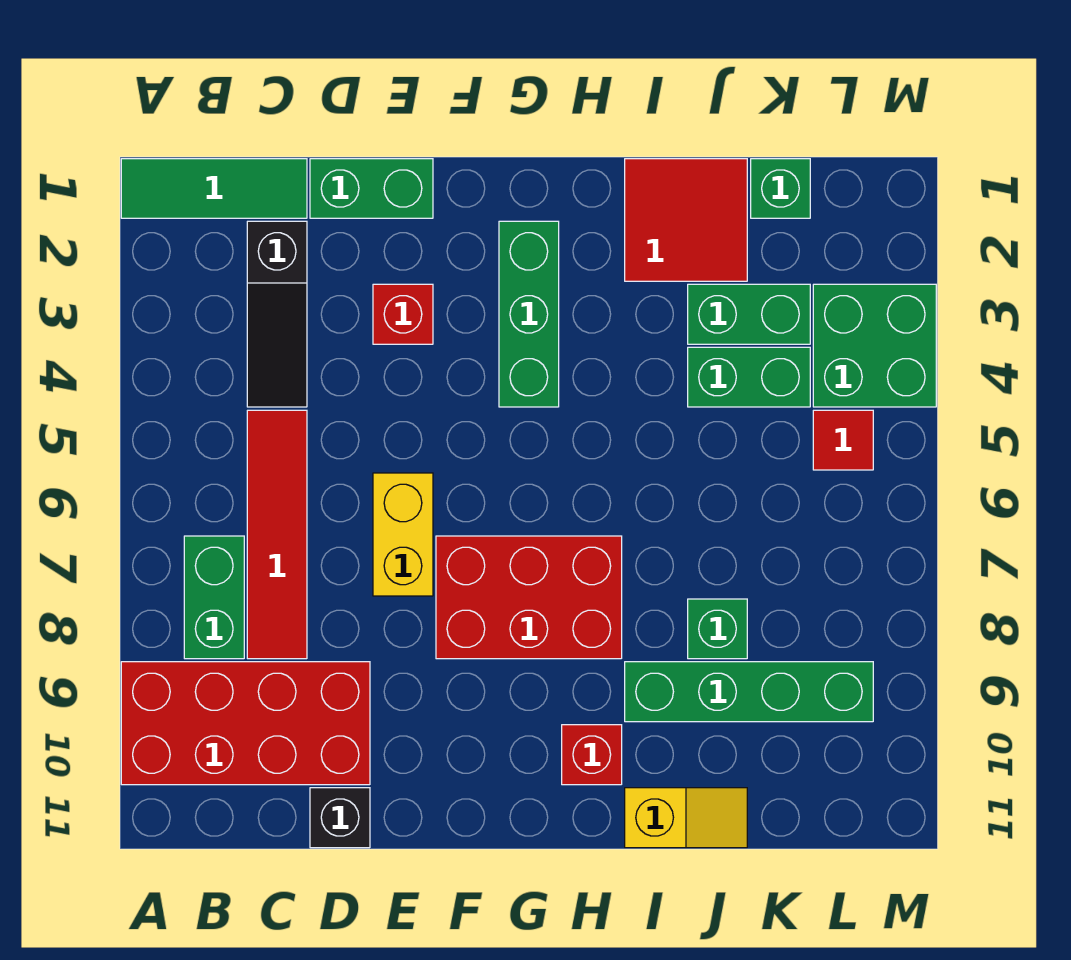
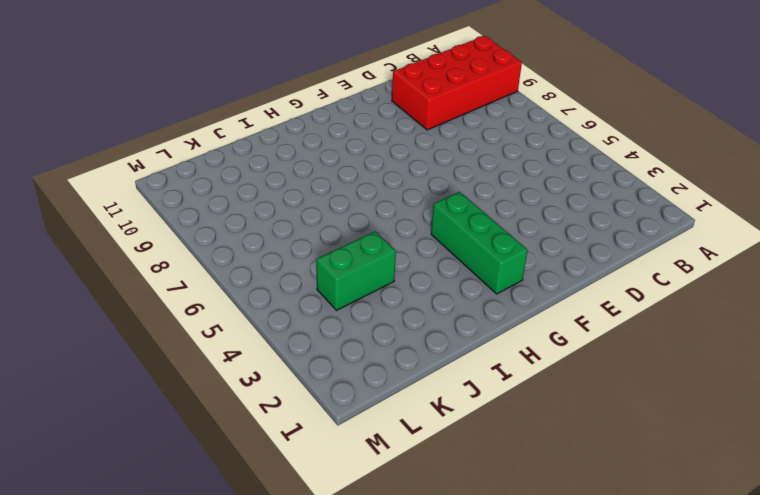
none -> green tile A1:C1 level 1
none -> green brick B7:B8 level 1
none -> black slope C2:C4 level 1 top 2

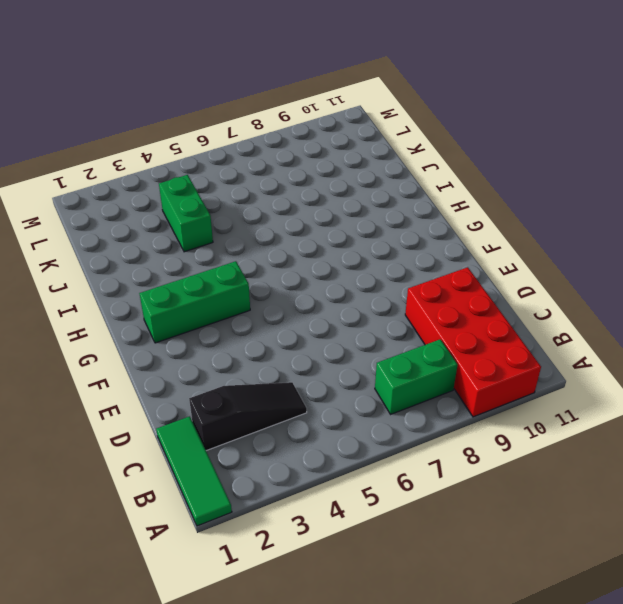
none -> red tile C5:C8 level 1
none -> green brick D1:E1 level 1
none -> black brick D11 level 1

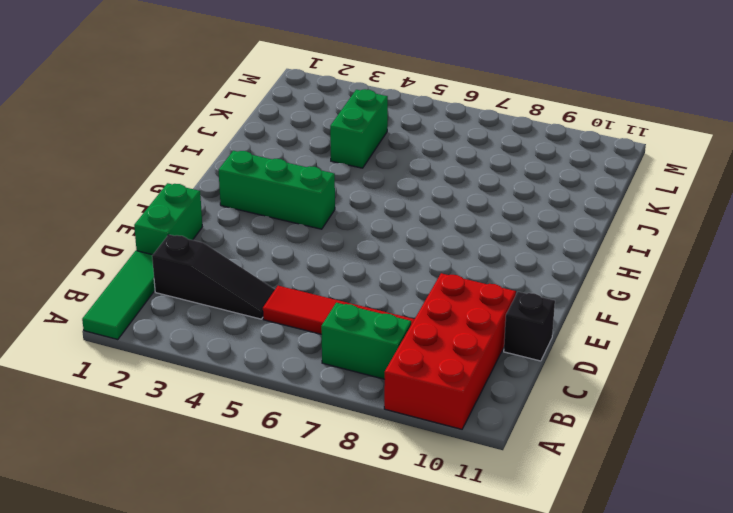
none -> red brick E3 level 1
none -> yellow brick E6:E7 level 1
none -> red brick F7:H8 level 1

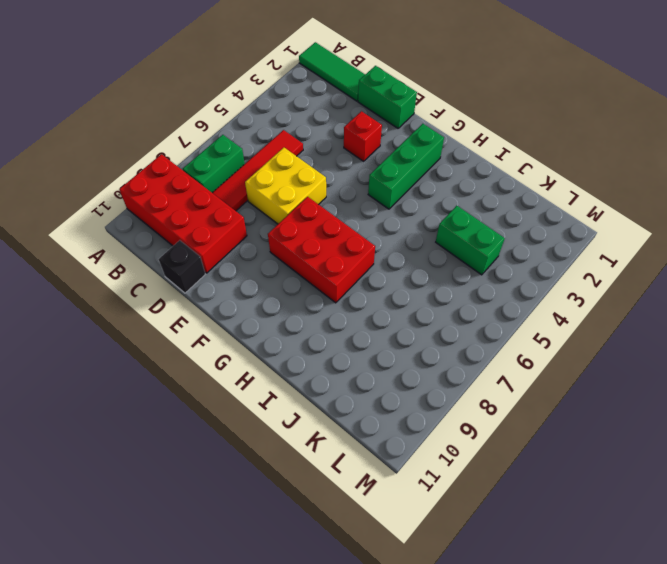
yellow brick D6:E7 level 1 -> yellow brick E6:E7 level 1
none -> black slope C2:C4 level 1 top 2
none -> red brick H10 level 1
none -> red tile I1:J2 level 1

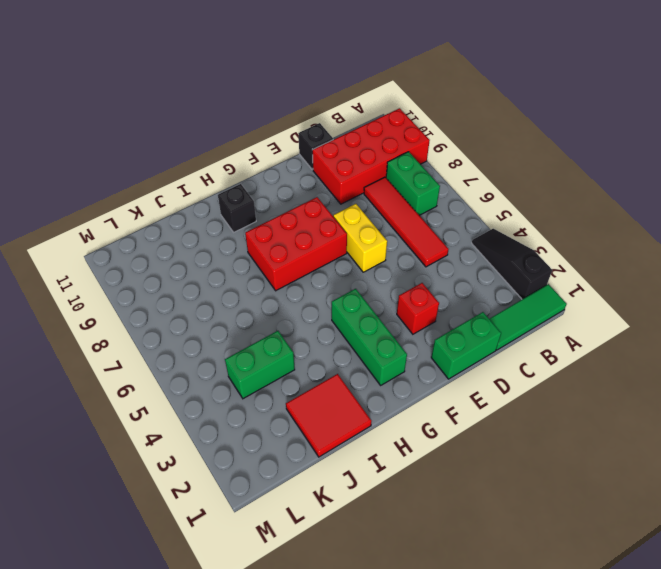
black slope A2:A4 level 1 top 2 -> black slope C2:C4 level 1 top 2
black brick H10 level 1 -> red brick H10 level 1
none -> green brick I9:L9 level 1
none -> yellow slope I11:J11 level 1 top I
none -> green brick J3:K3 level 1

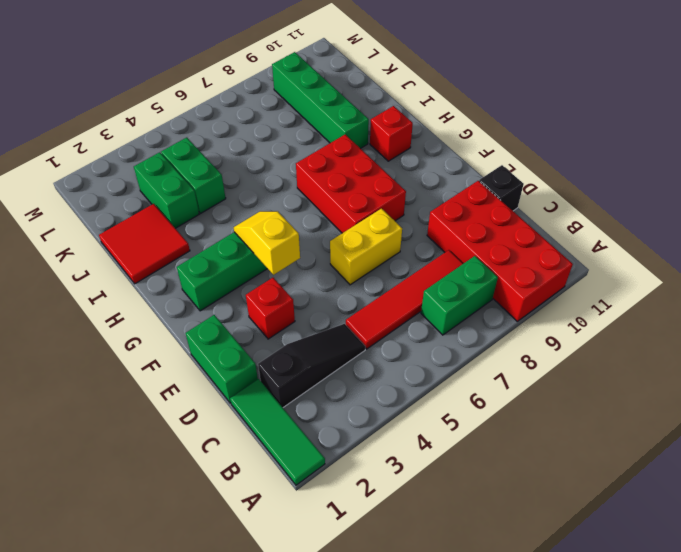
yellow slope F4:G4 level 2 top F -> yellow slope I11:J11 level 1 top I
none -> green brick J8 level 1
none -> green brick K1 level 1
none -> green brick L3:M4 level 1

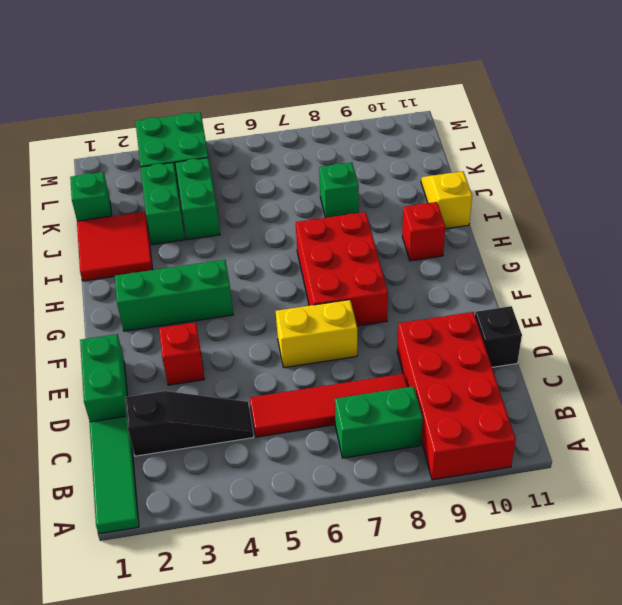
none -> green brick I9:L9 level 1
none -> red tile L5 level 1

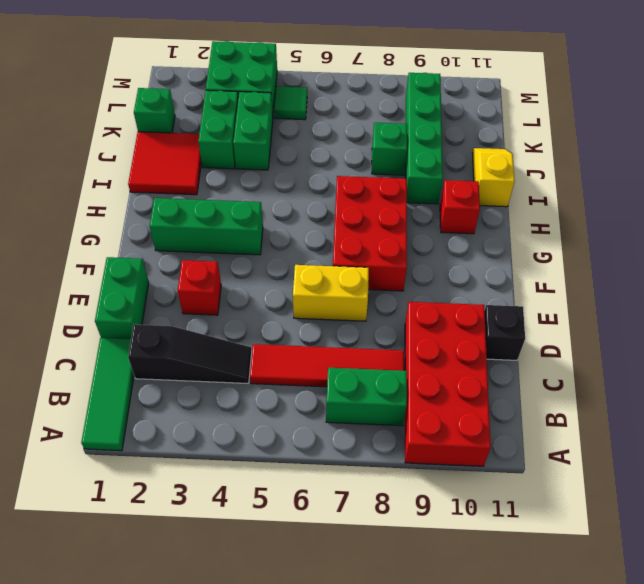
green tile L5 level 1 -> red tile L5 level 1

